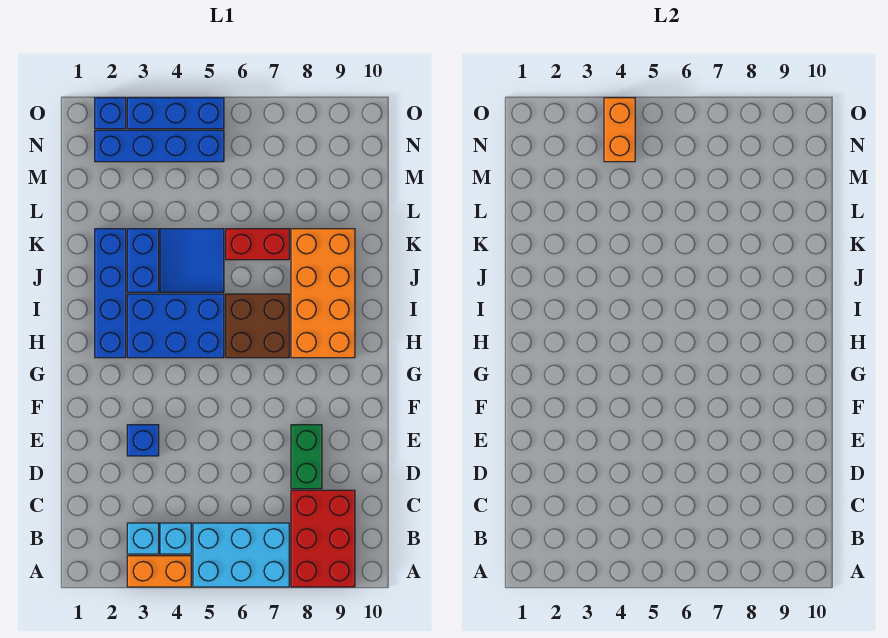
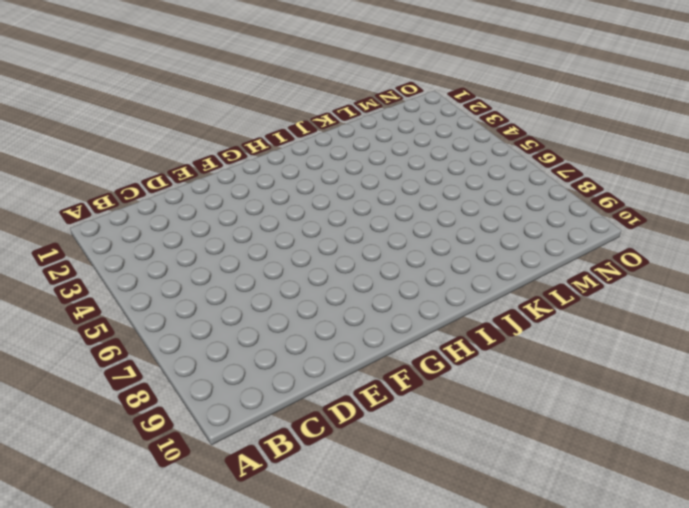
none -> orange brick A3:A4 level 1
none -> cyan brick A5:B7 level 1
none -> red brick A8:C9 level 1

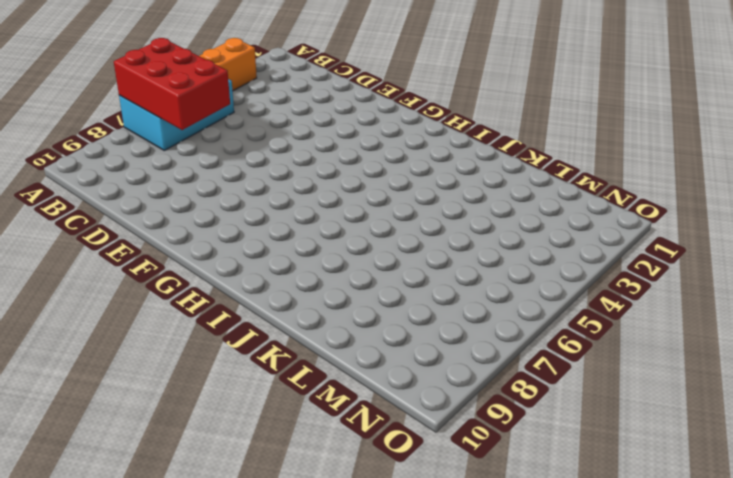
red brick A6:C7 level 2 -> red brick A8:C9 level 1
none -> cyan brick B3 level 1
none -> cyan brick B4 level 1
none -> green brick D8:E8 level 1

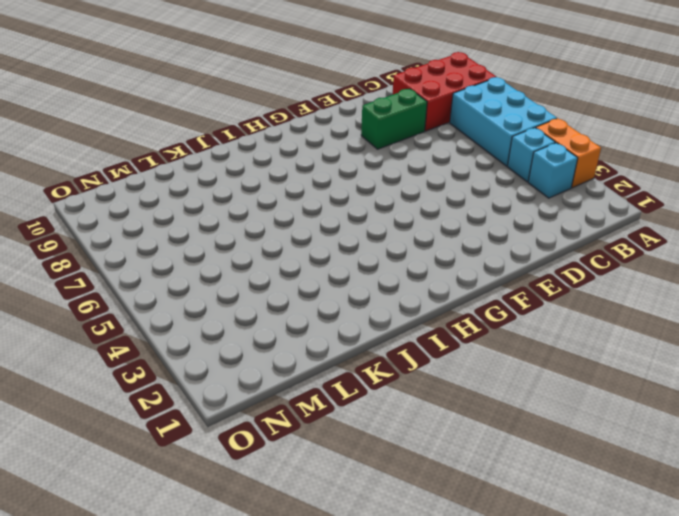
none -> blue brick E3 level 1
none -> blue brick H2:K2 level 1
none -> blue brick H3:I5 level 1

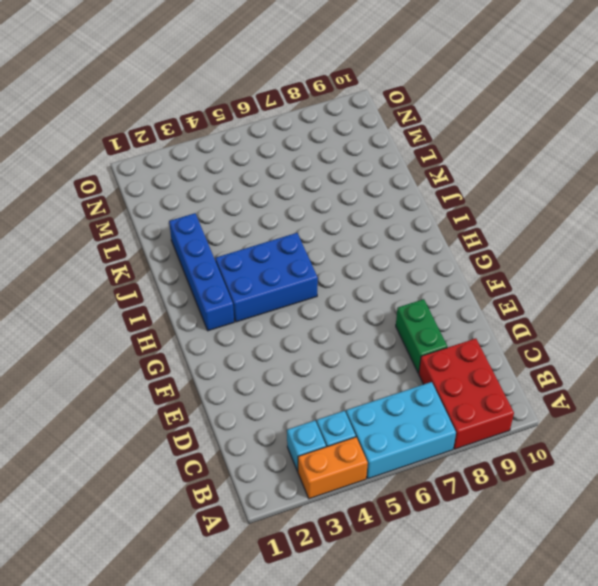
none -> blue brick E3 level 1
none -> brown brick H6:I7 level 1
none -> orange brick H8:K9 level 1

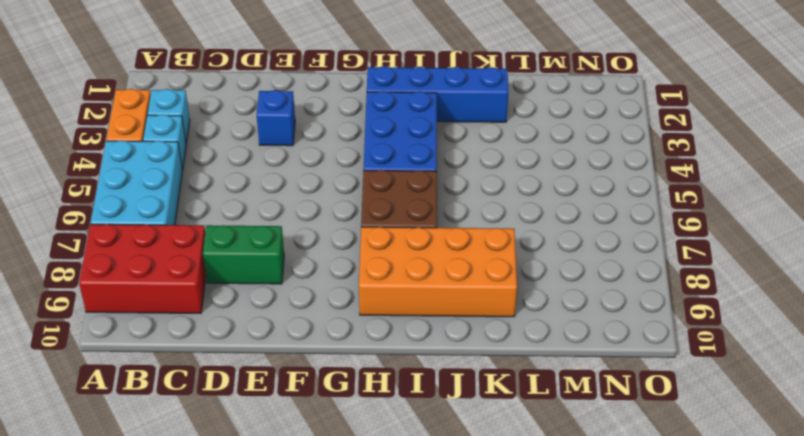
none -> blue brick J3:K3 level 1
none -> blue tile J4:K5 level 1
none -> red brick K6:K7 level 1

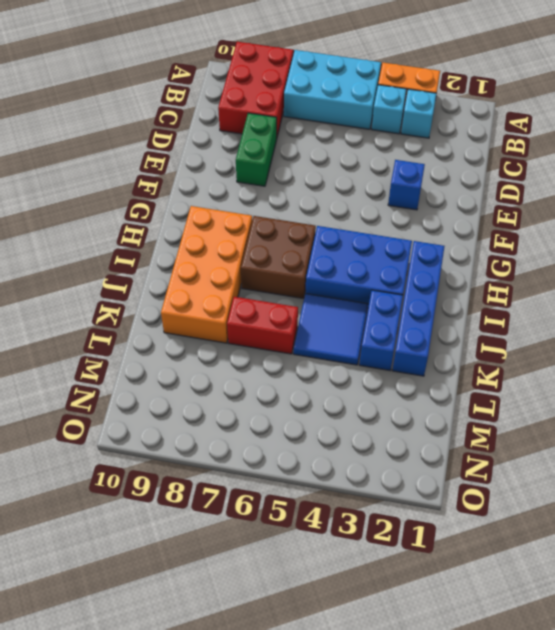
none -> blue brick N2:N5 level 1
none -> blue brick O2 level 1
none -> blue brick O3:O5 level 1

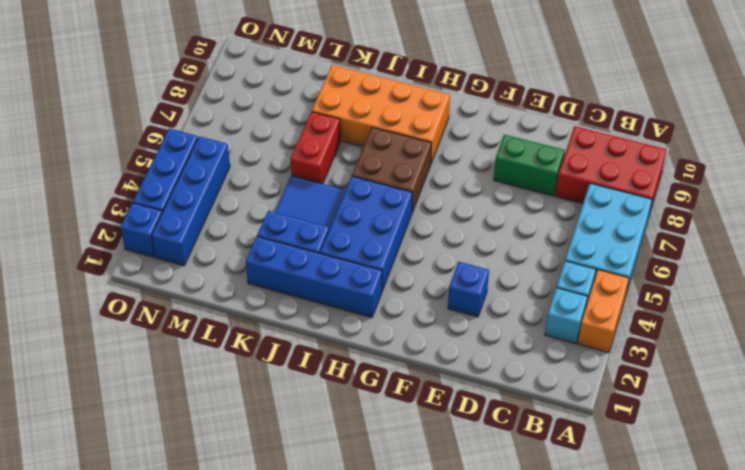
none -> orange brick N4:O4 level 2

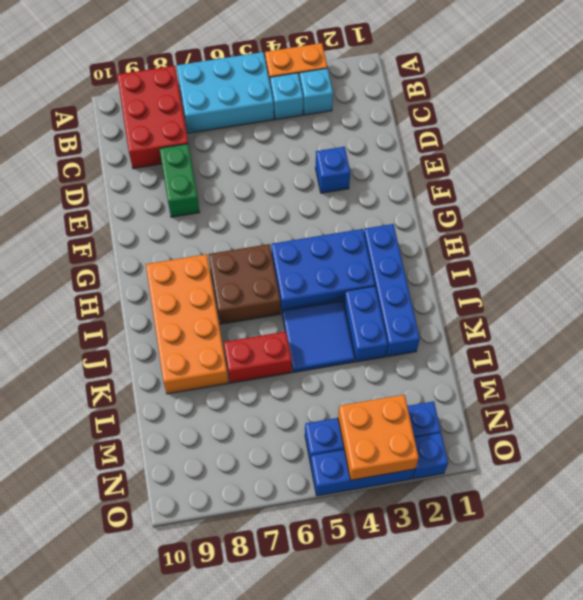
orange brick N3:O4 level 2 -> orange brick N4:O4 level 2

